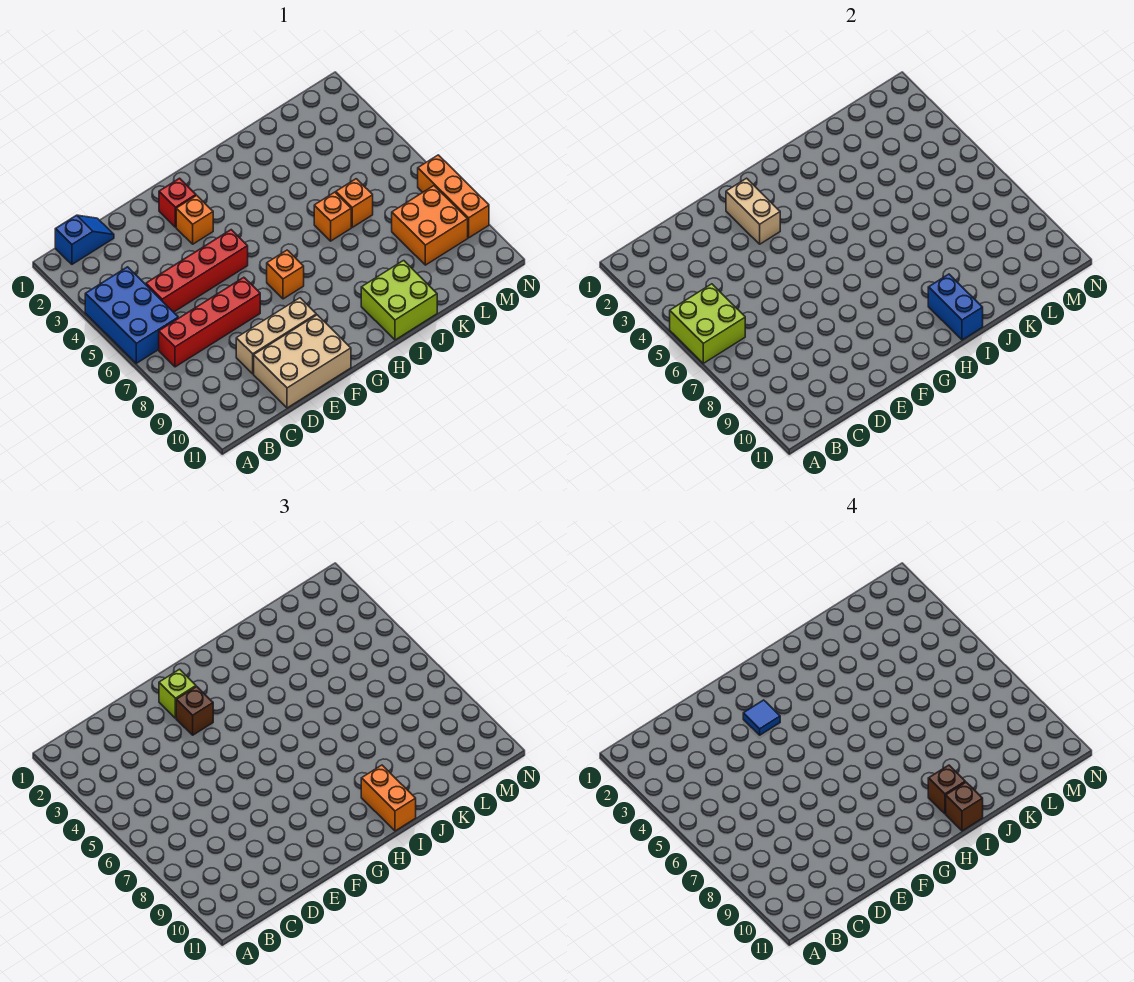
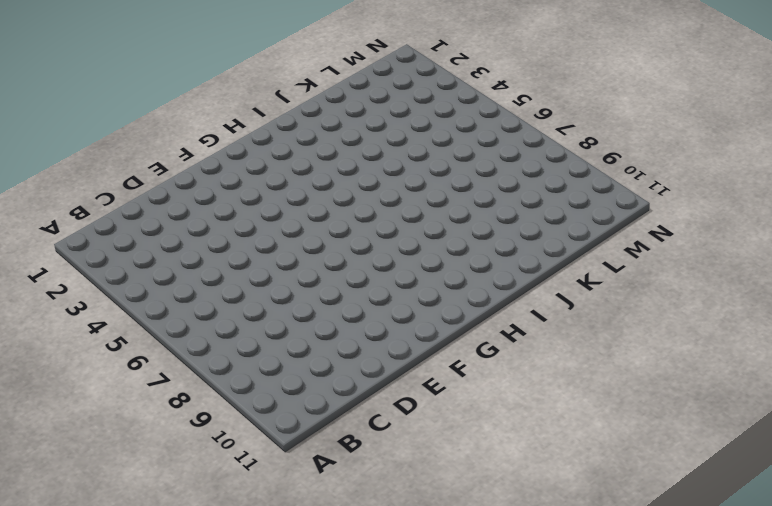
none -> blue brick A4:B6 level 1
none -> blue slope B1:C1 level 1 top B
none -> red brick B7:E7 level 1

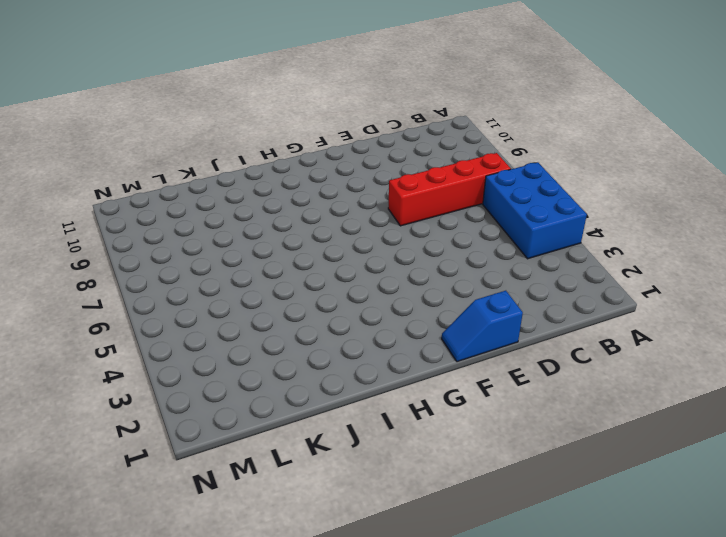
blue slope E1:F1 level 1 top E -> blue slope B1:C1 level 1 top B
none -> red brick C5:F5 level 1
none -> tan brick D9:F9 level 1
none -> tan brick D10:F11 level 1

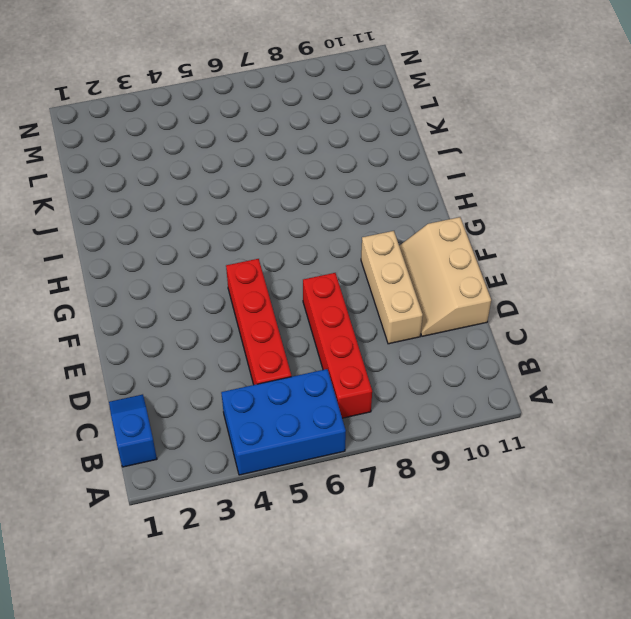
tan slope D10:F11 level 1 top 11 -> tan brick D10:F11 level 1
none -> red brick F2 level 1
none -> orange brick F3 level 1
none -> orange brick G7 level 1

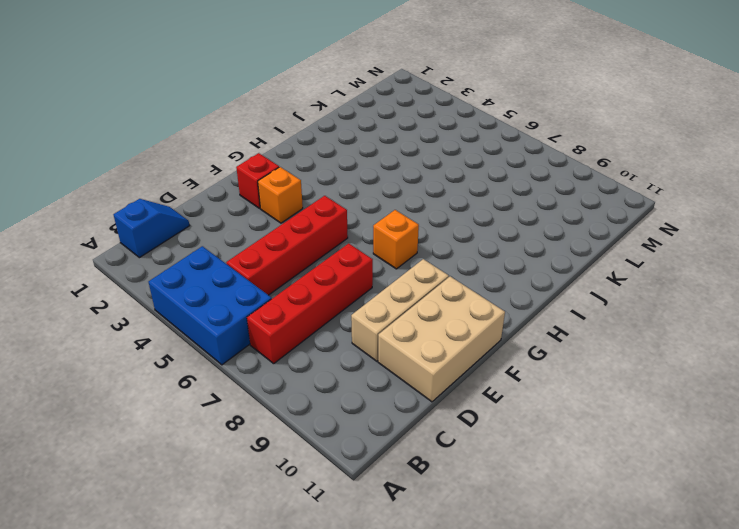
none -> lime brick I10:J11 level 1
none -> orange brick J6 level 1
none -> orange brick K6 level 1

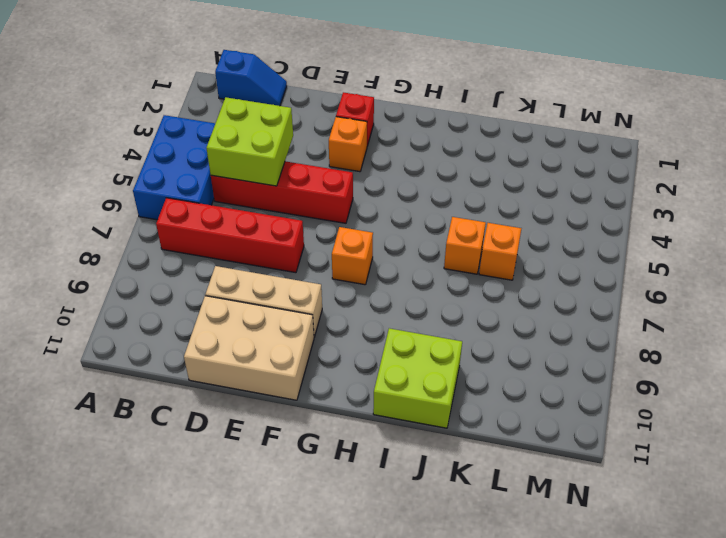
lime brick C4:D5 level 2 -> lime brick A5:B6 level 2
none -> orange brick L8:M9 level 1
none -> orange brick N7:N9 level 1
none -> tan brick F2:F3 level 2

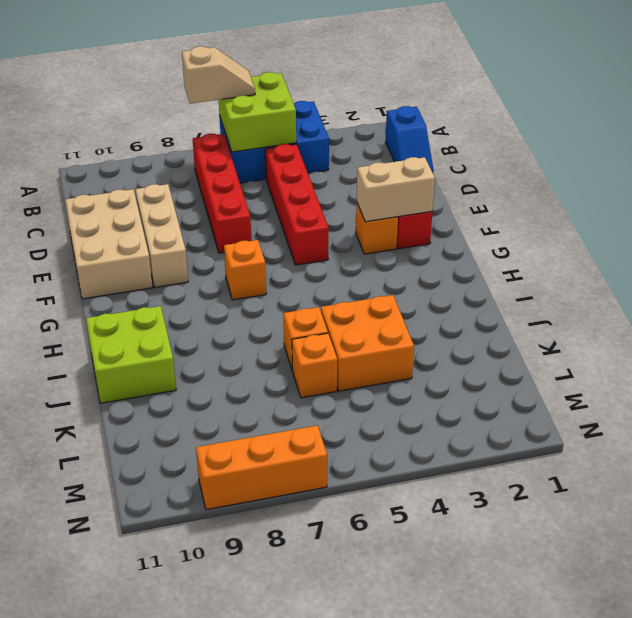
tan slope A6:A7 level 3 top 7 -> none
orange brick J4:K5 level 1 -> orange brick L8:M9 level 1
none -> blue brick I10:I11 level 2
none -> lime brick F2 level 3
none -> brown brick F3 level 3

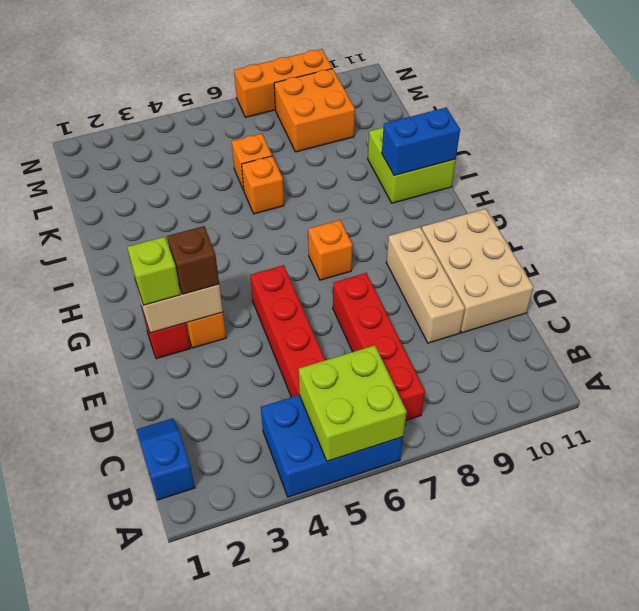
none -> orange brick I10:I11 level 3
none -> blue tile F3 level 4
none -> brown brick I10 level 4

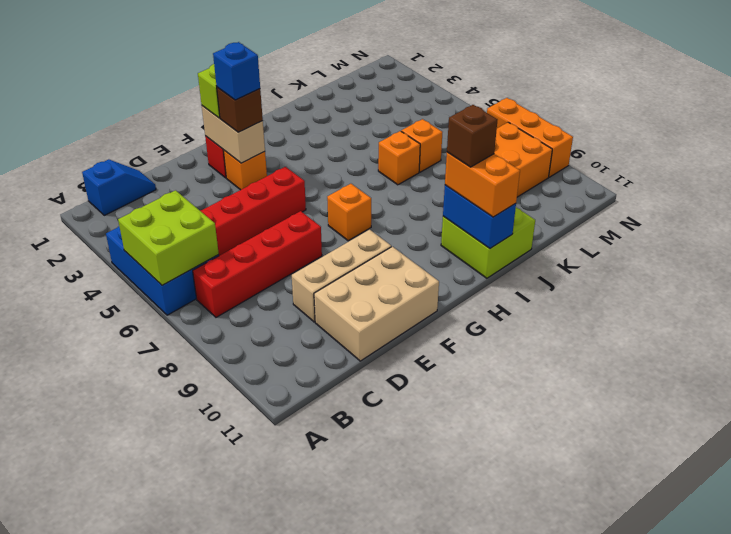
blue brick F3 level 4 -> blue tile F3 level 4
none -> brown brick I11 level 4

